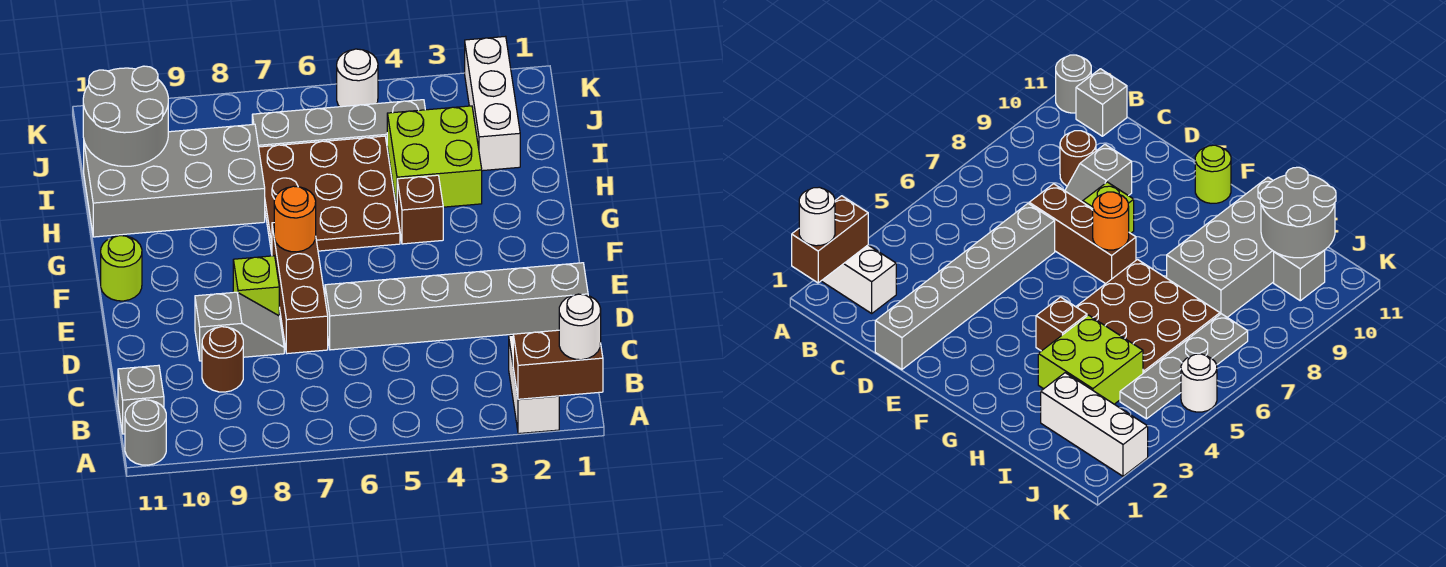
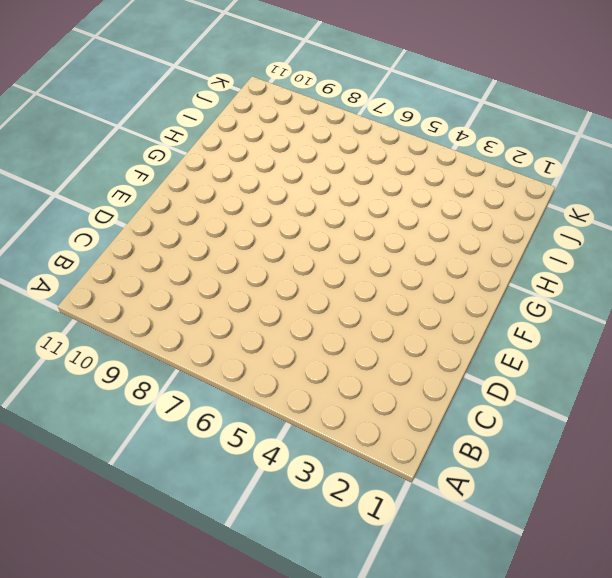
none -> white brick A2:B2 level 1
none -> grey round brick A11 level 1
none -> grey brick B11 level 1

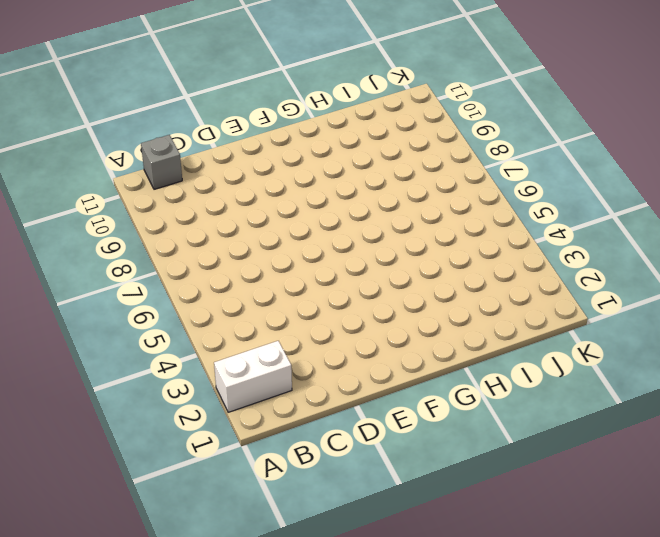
none -> grey round brick A11 level 1
none -> brown round brick C9 level 1
none -> grey brick D1:D6 level 1

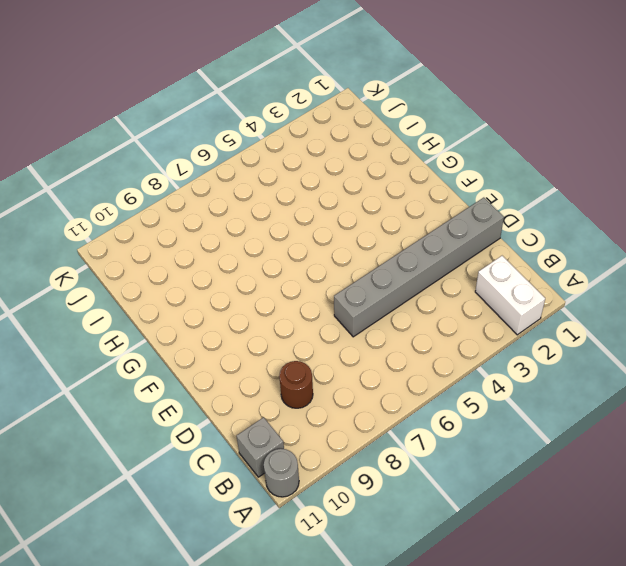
none -> brown brick D7:F7 level 1
none -> grey slope D8:D9 level 1 top 9
none -> lime brick E8 level 1

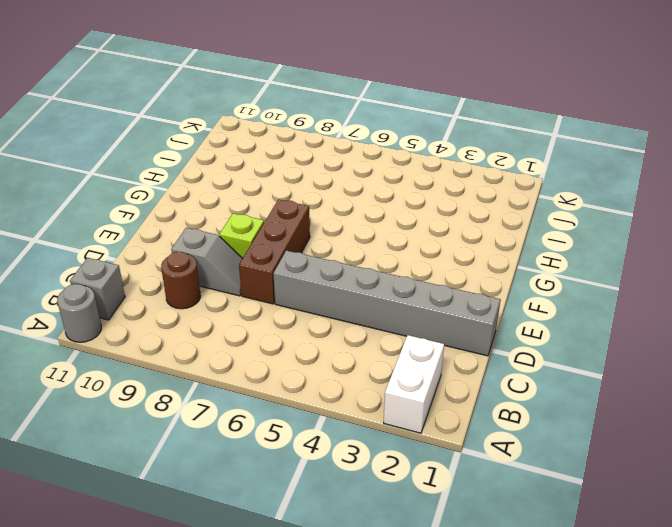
none -> lime round brick F11 level 1
none -> brown brick G4 level 1
none -> brown plate G5:I7 level 1

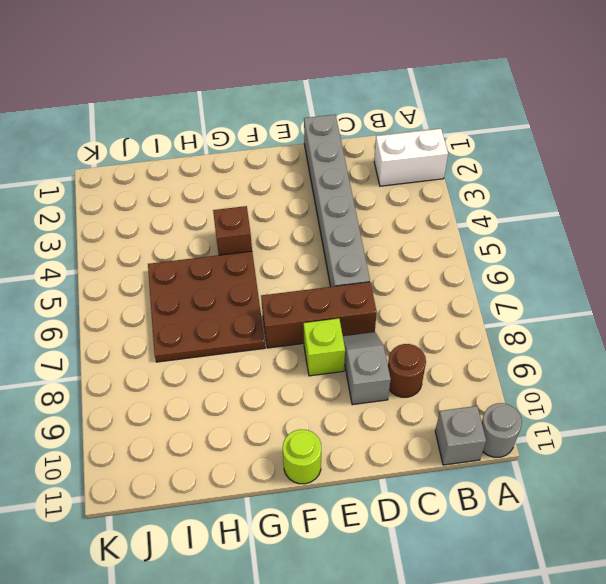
none -> lime brick H3:I4 level 1
none -> grey brick H8:I11 level 1
none -> white brick I2:K2 level 1

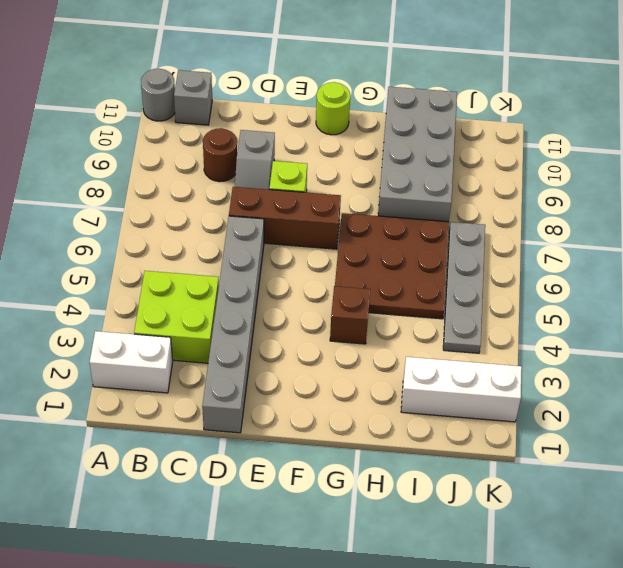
lime brick B3:C4 level 1 -> lime brick H3:I4 level 1
none -> grey brick J10 level 1
none -> white round brick K5 level 1
none -> brown brick A1:A2 level 2

